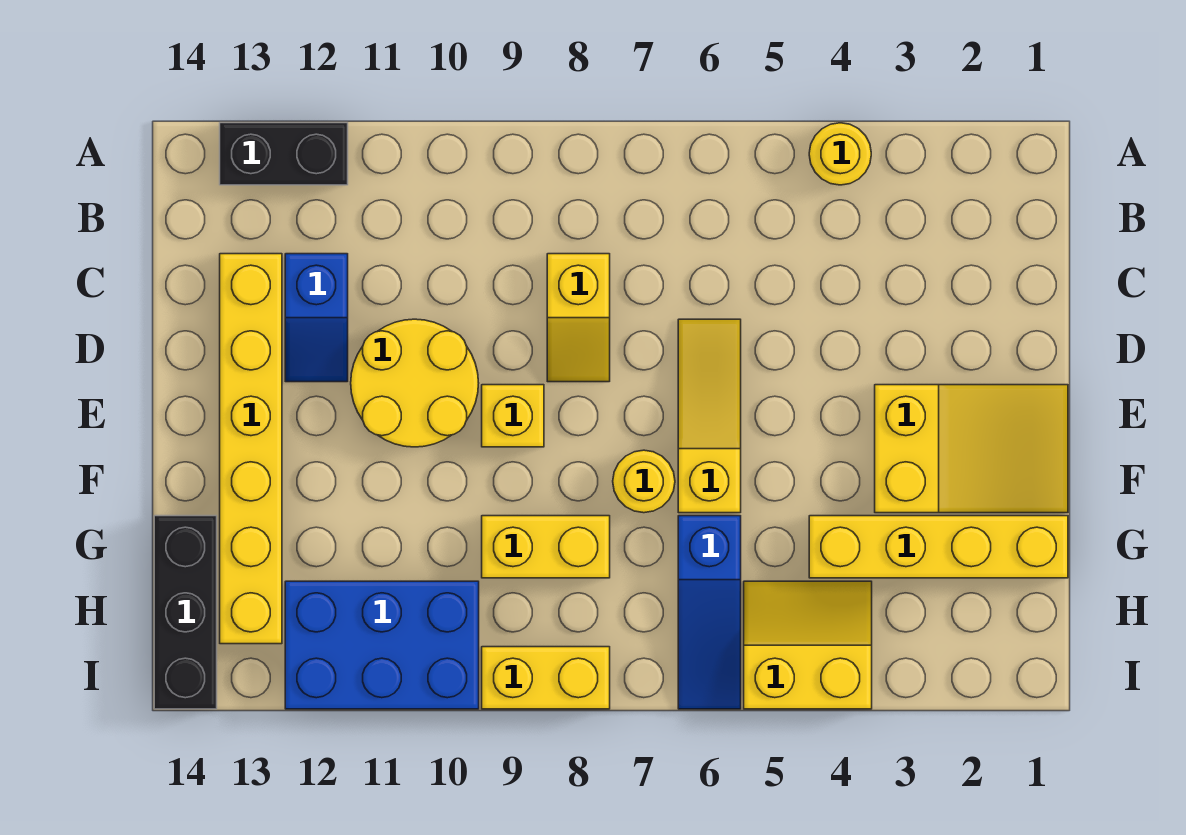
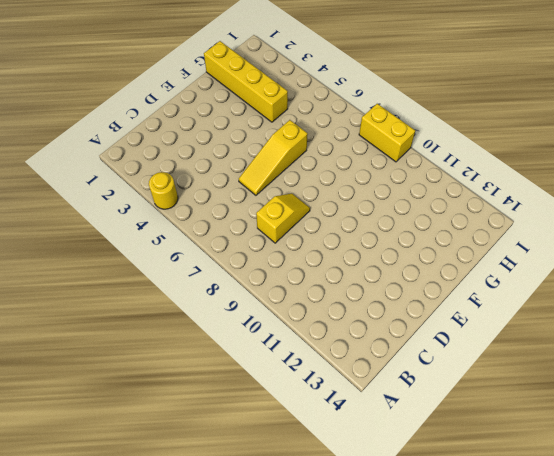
none -> black brick A12:A13 level 1
none -> blue slope C12:D12 level 1 top C
none -> yellow brick C13:H13 level 1

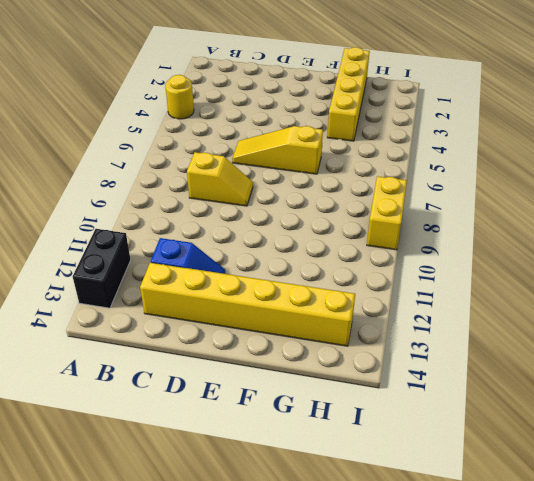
none -> yellow round brick D10:E11 level 1
none -> yellow slope E1:F3 level 1 top 3
none -> yellow brick E9 level 1

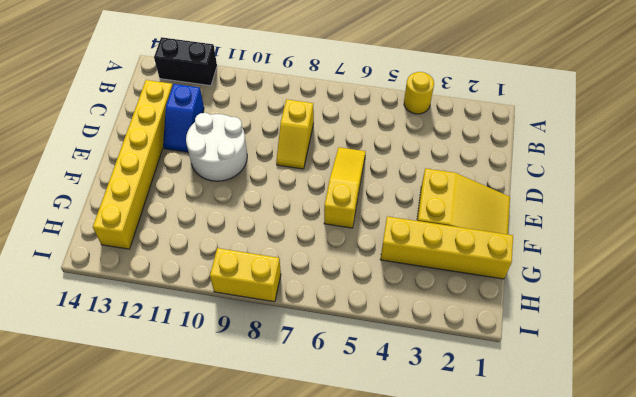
white round brick D10:E11 level 1 -> yellow round brick D10:E11 level 1
none -> yellow brick E9 level 1
none -> yellow round brick F7 level 1
none -> blue slope G6:I6 level 1 top G

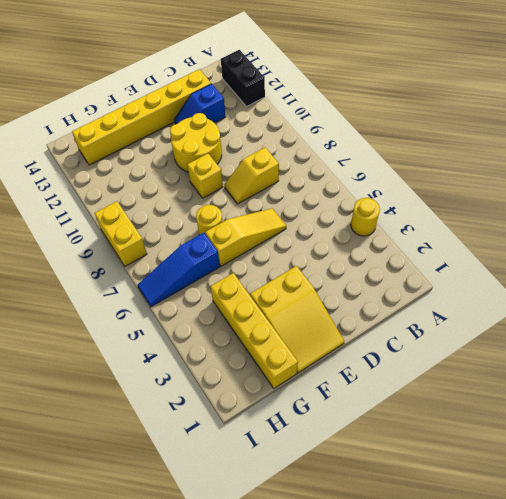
none -> yellow brick G8:G9 level 1
none -> black brick G14:I14 level 1
none -> yellow slope H4:I5 level 1 top I

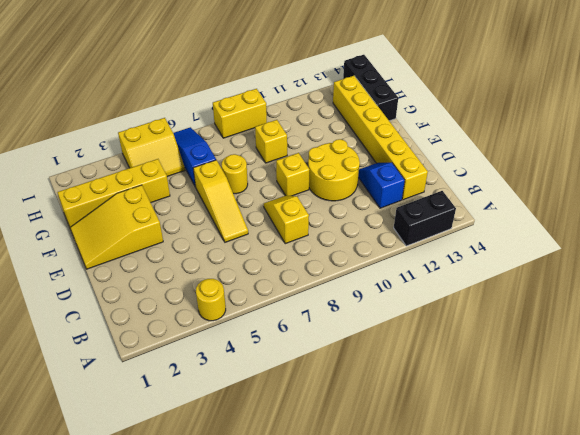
yellow brick G9 level 1 -> yellow brick G8:G9 level 1
none -> blue brick H10:I12 level 1

